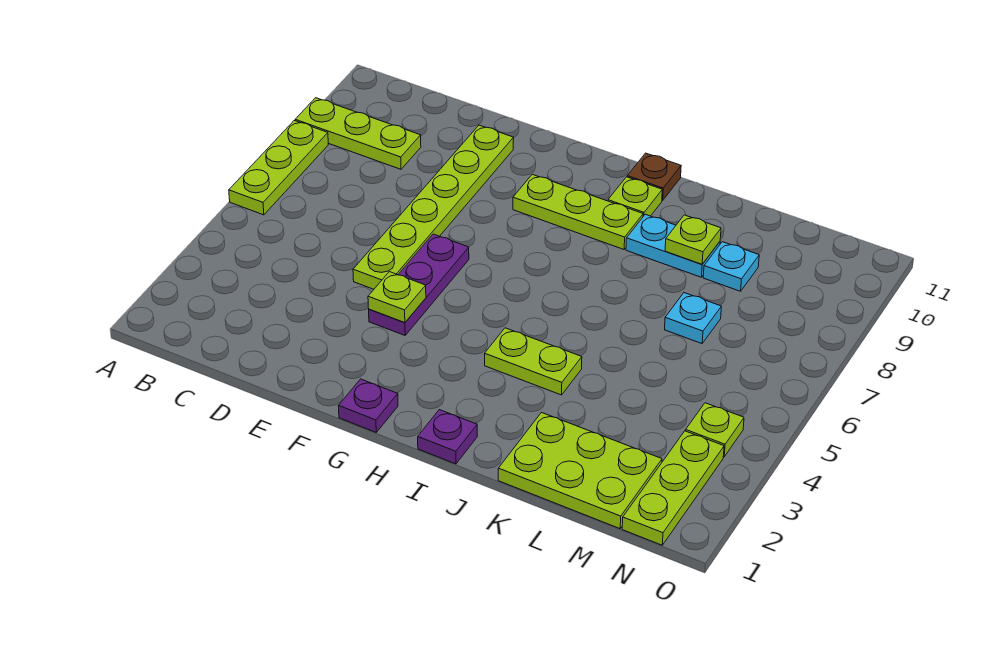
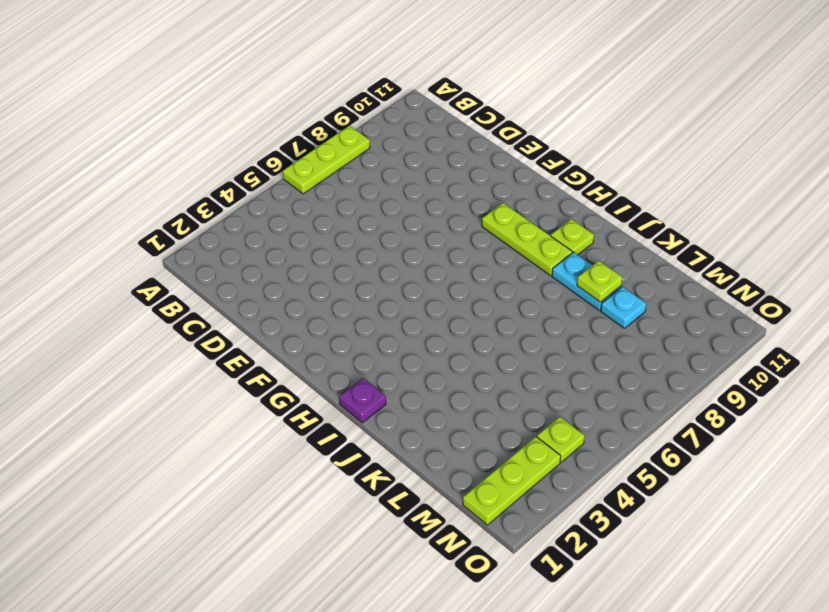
none -> lime plate A9:C9 level 1
none -> lime plate E5:E10 level 1
none -> purple plate F4:F6 level 1

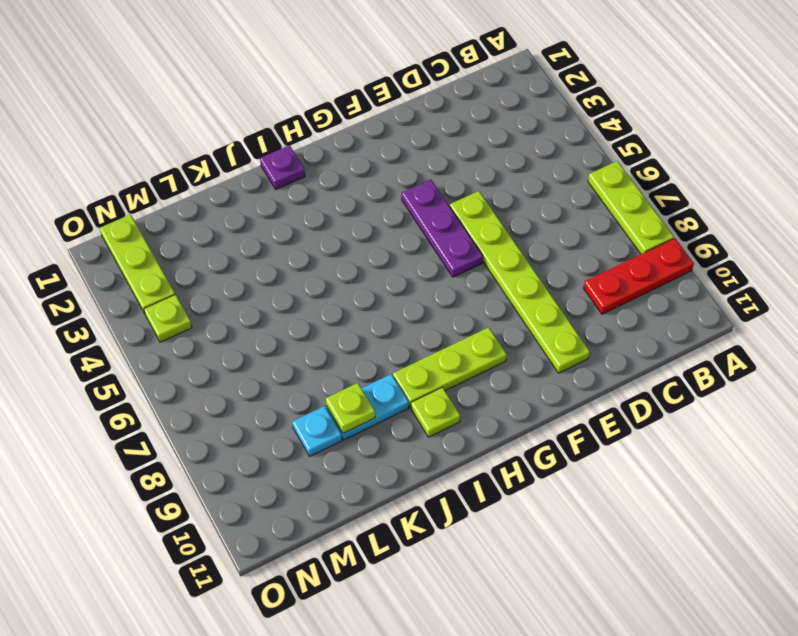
red plate A9:C9 level 1 -> lime plate A9:C9 level 1
none -> purple plate G1 level 1
none -> lime plate I4:J4 level 1
none -> brown plate I11 level 1

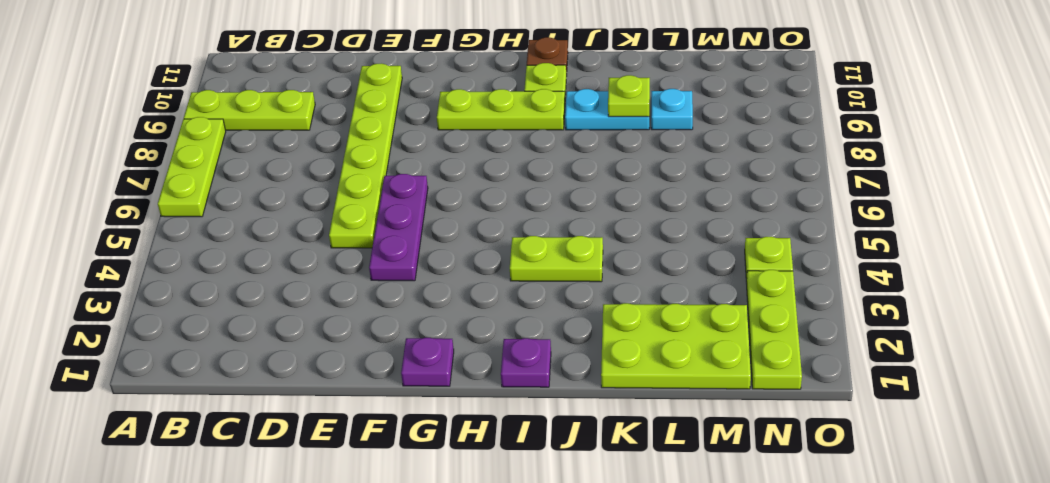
none -> cyan plate L7 level 1
none -> lime plate F4 level 2

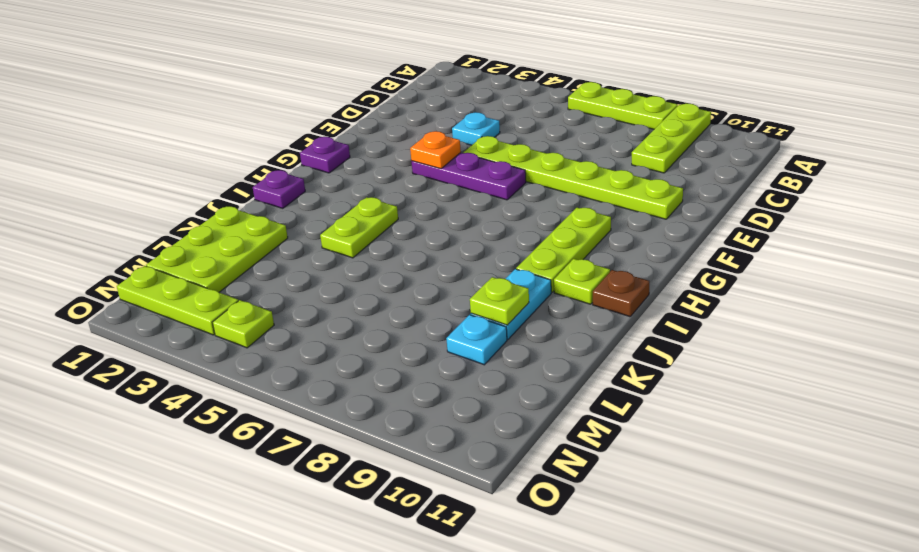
cyan plate D4 level 1 -> cyan plate L7 level 1
orange plate F4 level 2 -> lime plate F4 level 2

